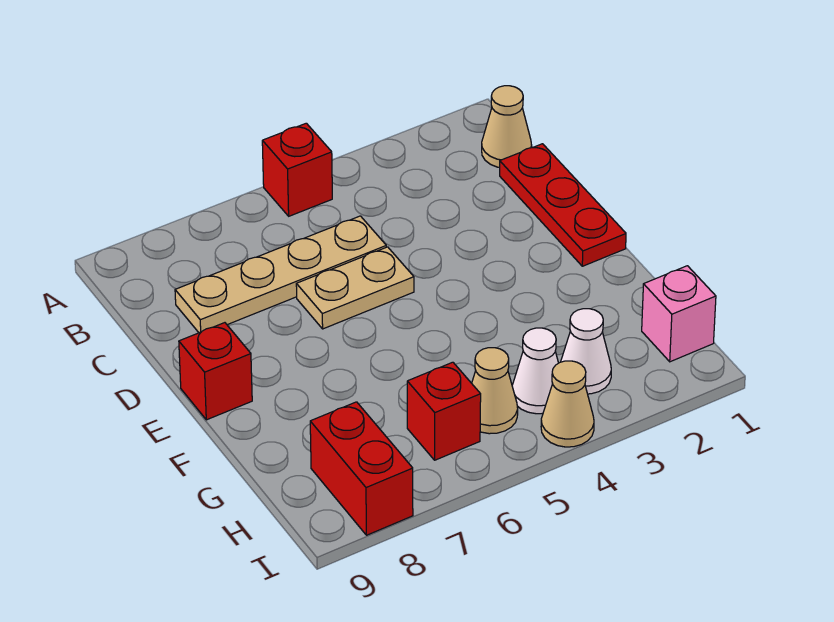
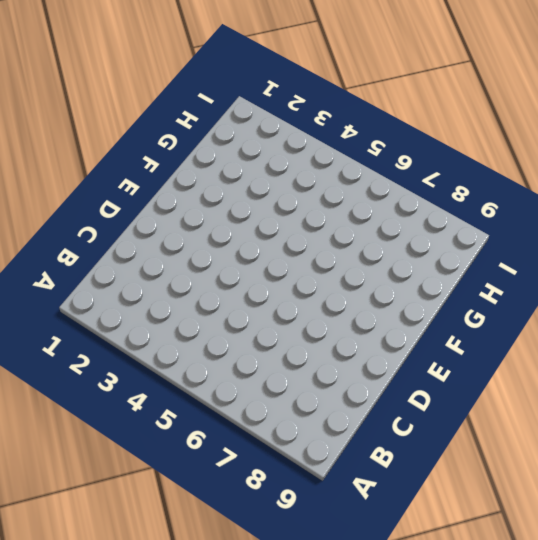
none -> red brick A5 level 1
none -> tan cone B1 level 1
none -> red plate C1:E1 level 1

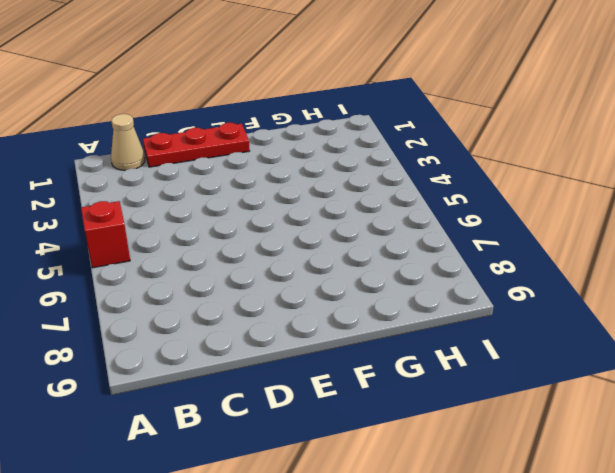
none -> tan plate C5:C8 level 1
none -> tan plate D5:D6 level 1
none -> red brick E9 level 1

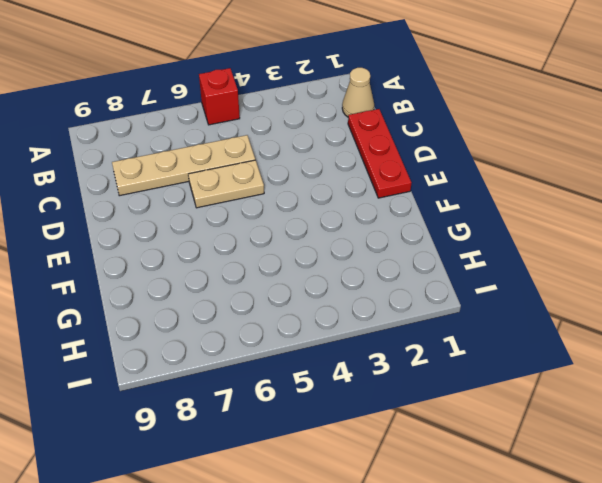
none -> red brick E9 level 1
none -> pink brick H1 level 1
none -> white cone H3 level 1

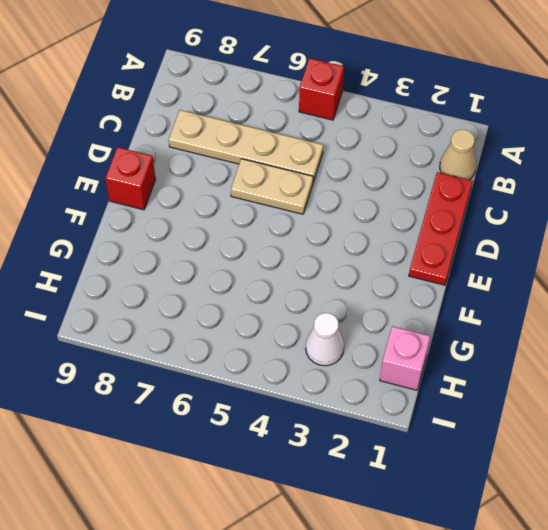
none -> white cone H4 level 1
none -> tan cone H5 level 1
none -> red brick H6 level 1

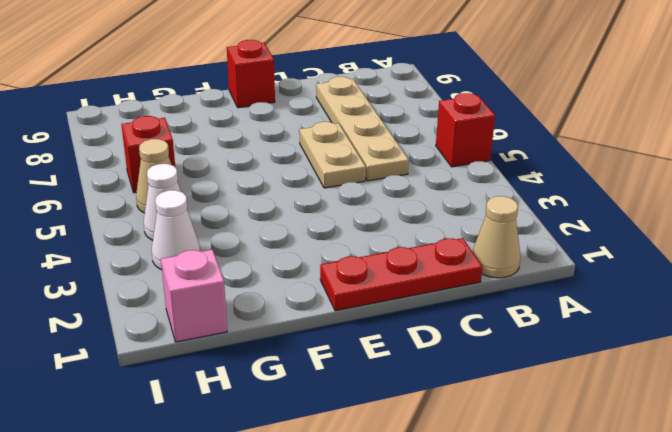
none -> red brick H8:I8 level 1
none -> tan cone I4 level 1

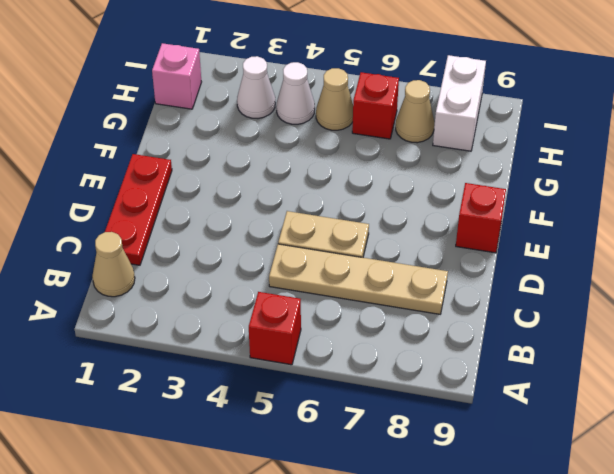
tan cone H7 level 1 -> tan cone I4 level 1
white brick H8:I8 level 1 -> red brick H8:I8 level 1

